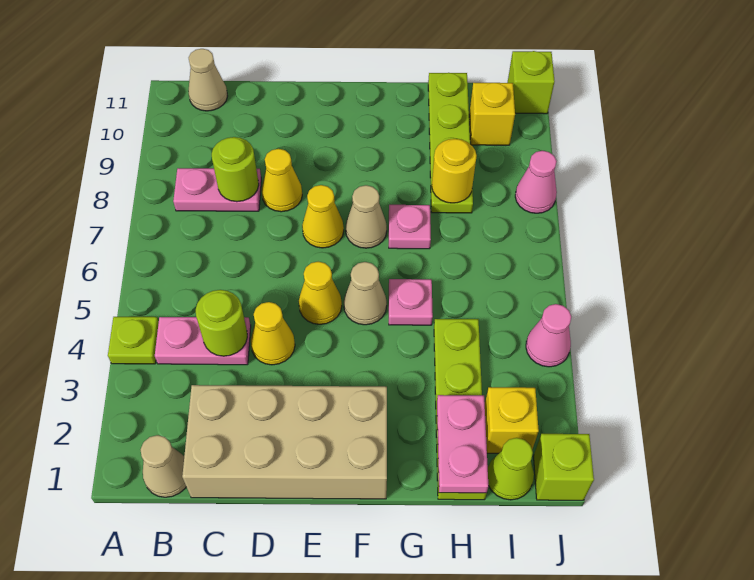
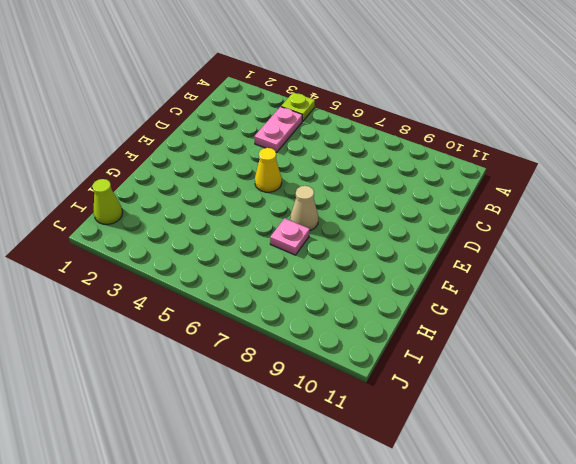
none -> tan cone B1 level 1
none -> pink plate B8:C8 level 1
none -> tan cone B11 level 1

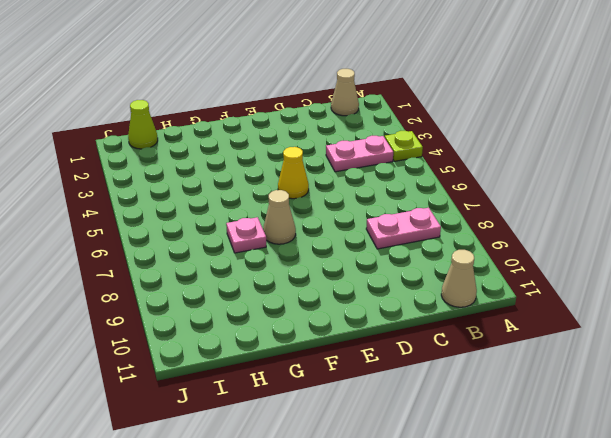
none -> tan brick C1:F2 level 1
none -> yellow cone D4 level 1
none -> yellow cone D8 level 1

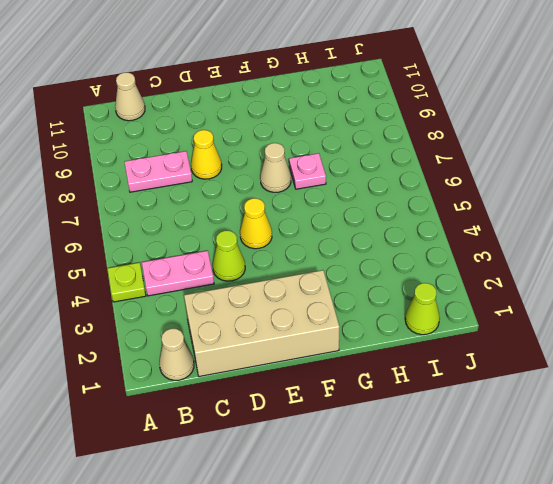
lime cone D4 level 1 -> yellow cone D4 level 1
none -> yellow cone E7 level 1
none -> tan cone F5 level 1
none -> pink plate G5 level 1

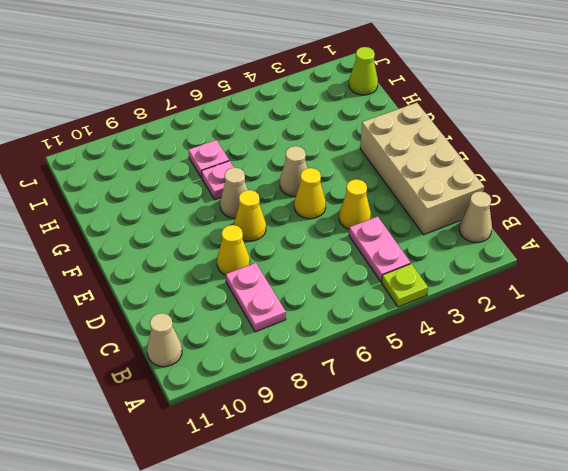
pink plate H7 level 1 -> pink plate G5 level 1
none -> lime plate H1:H4 level 1
none -> lime plate H8:H11 level 1
none -> yellow brick I2 level 1

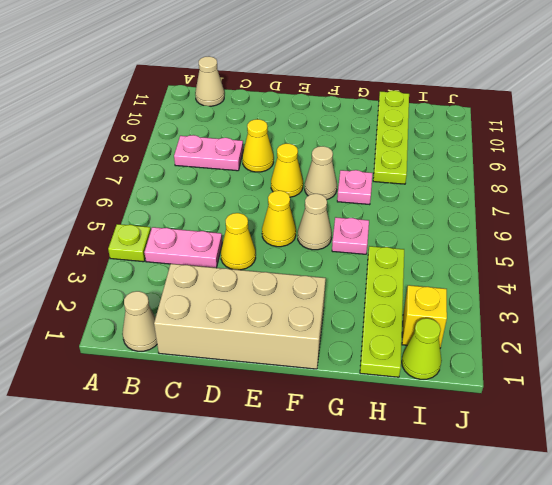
none -> yellow brick I10 level 1
none -> lime brick J1 level 1
none -> pink cone J4 level 1

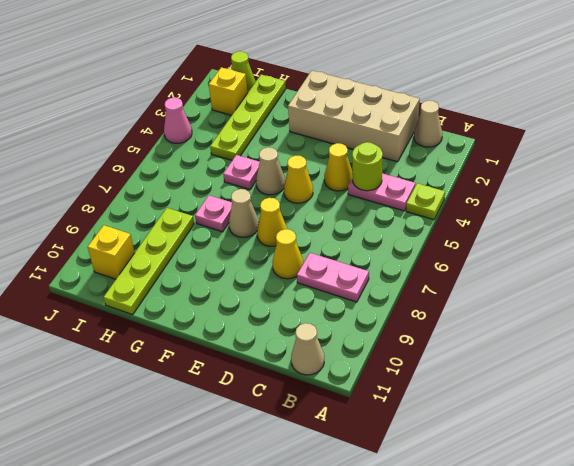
none -> lime brick J1 level 1
none -> pink cone J8 level 1
none -> lime brick J11 level 1

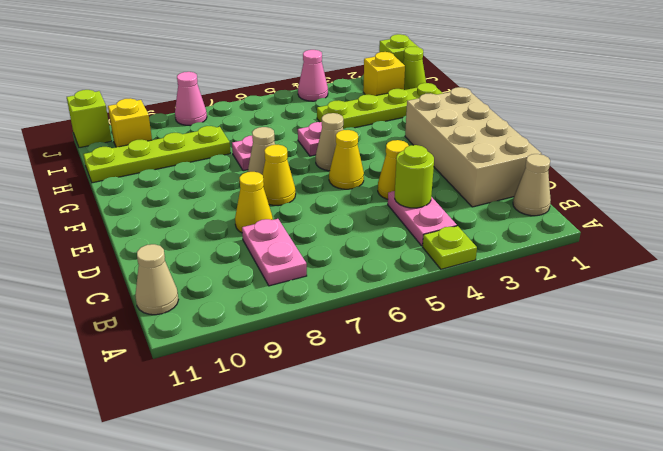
none -> lime round brick C8 level 2
none -> pink plate H1:H2 level 2
none -> yellow round brick H8 level 2

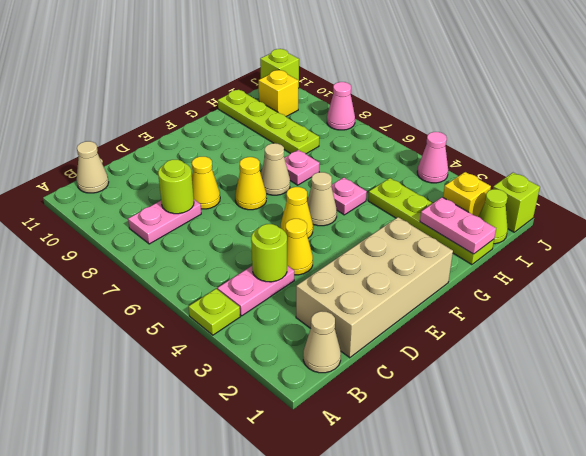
none -> yellow round brick H8 level 2

